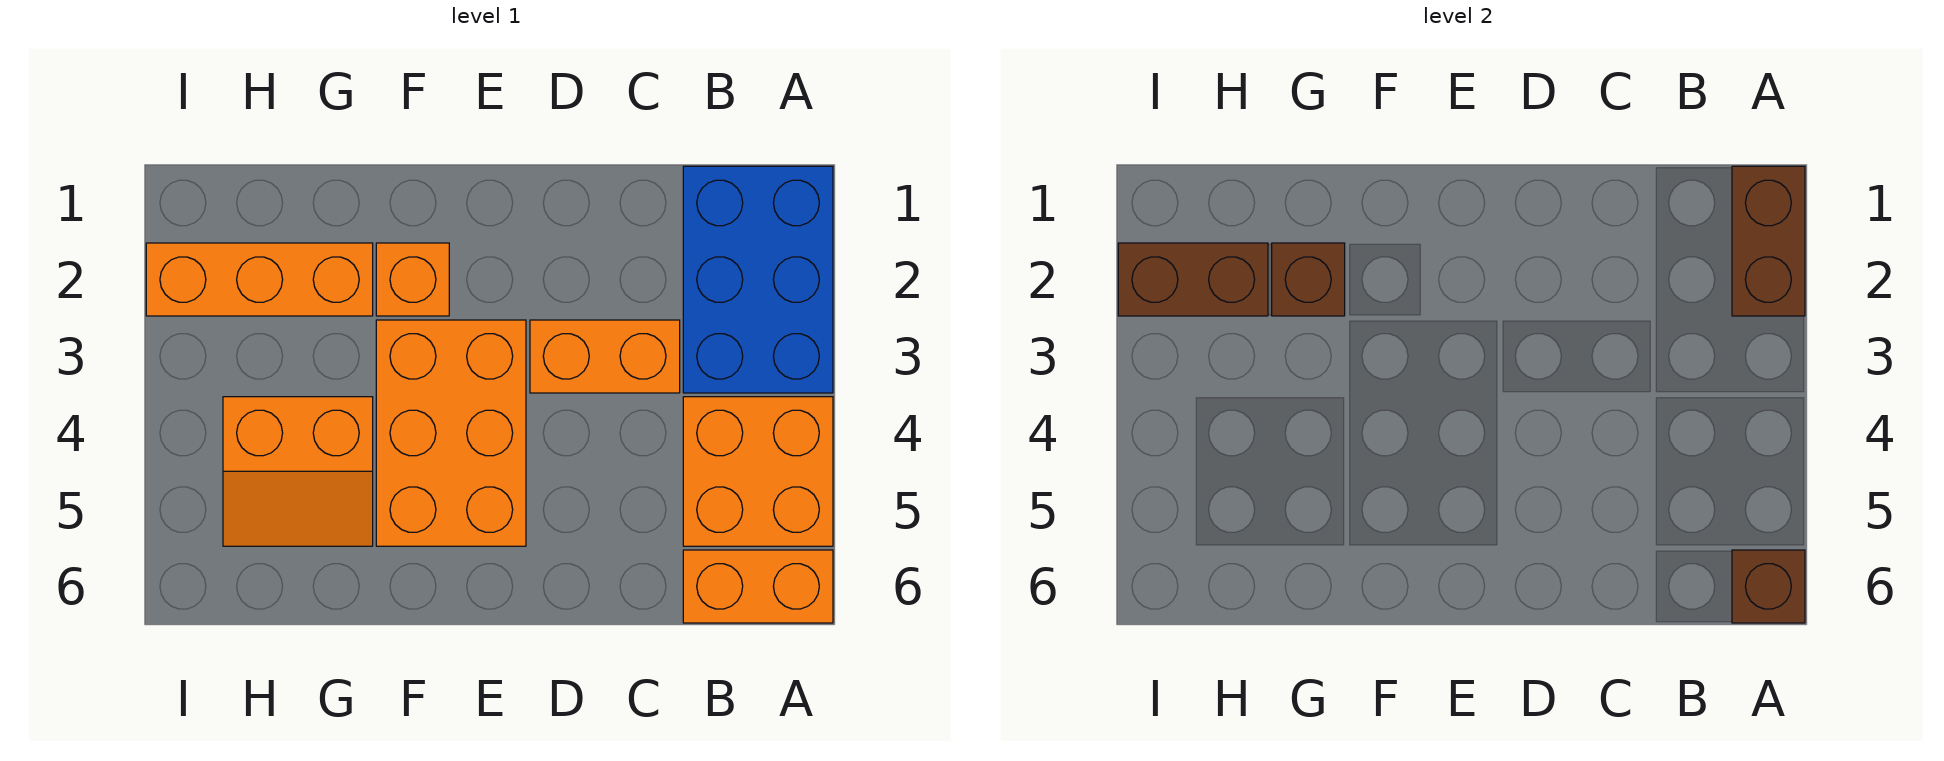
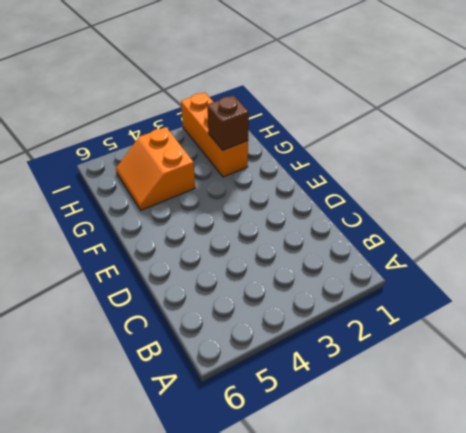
none -> blue brick A1:B3 level 1
none -> orange brick A4:B5 level 1
none -> orange brick A6:B6 level 1

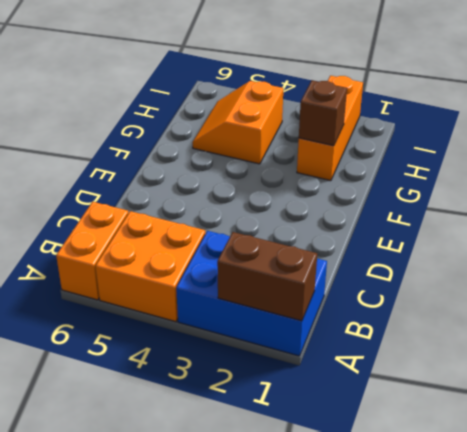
none -> orange brick C3:D3 level 1
none -> orange brick E3:F5 level 1
none -> orange brick F2 level 1

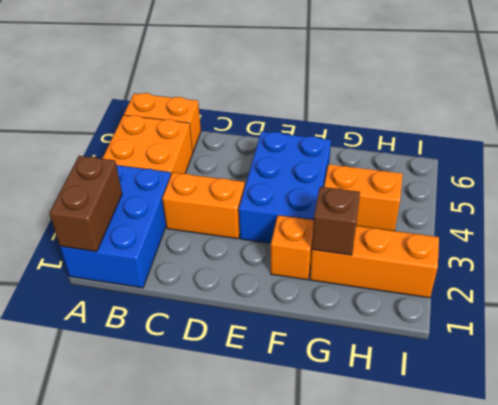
blue brick E3:F5 level 1 -> orange brick E3:F5 level 1
none -> brown brick A6 level 2
none -> brown brick H2:I2 level 2

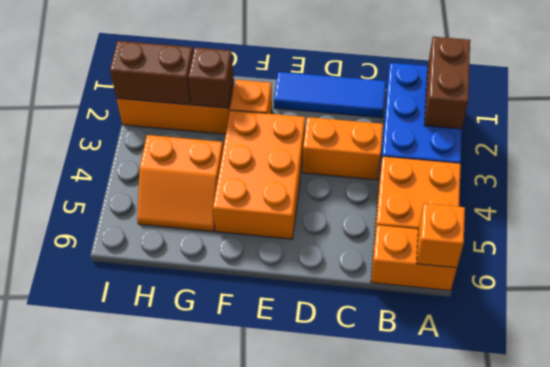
orange brick A6 level 2 -> brown brick A6 level 2
blue tile C1:E1 level 1 -> none

